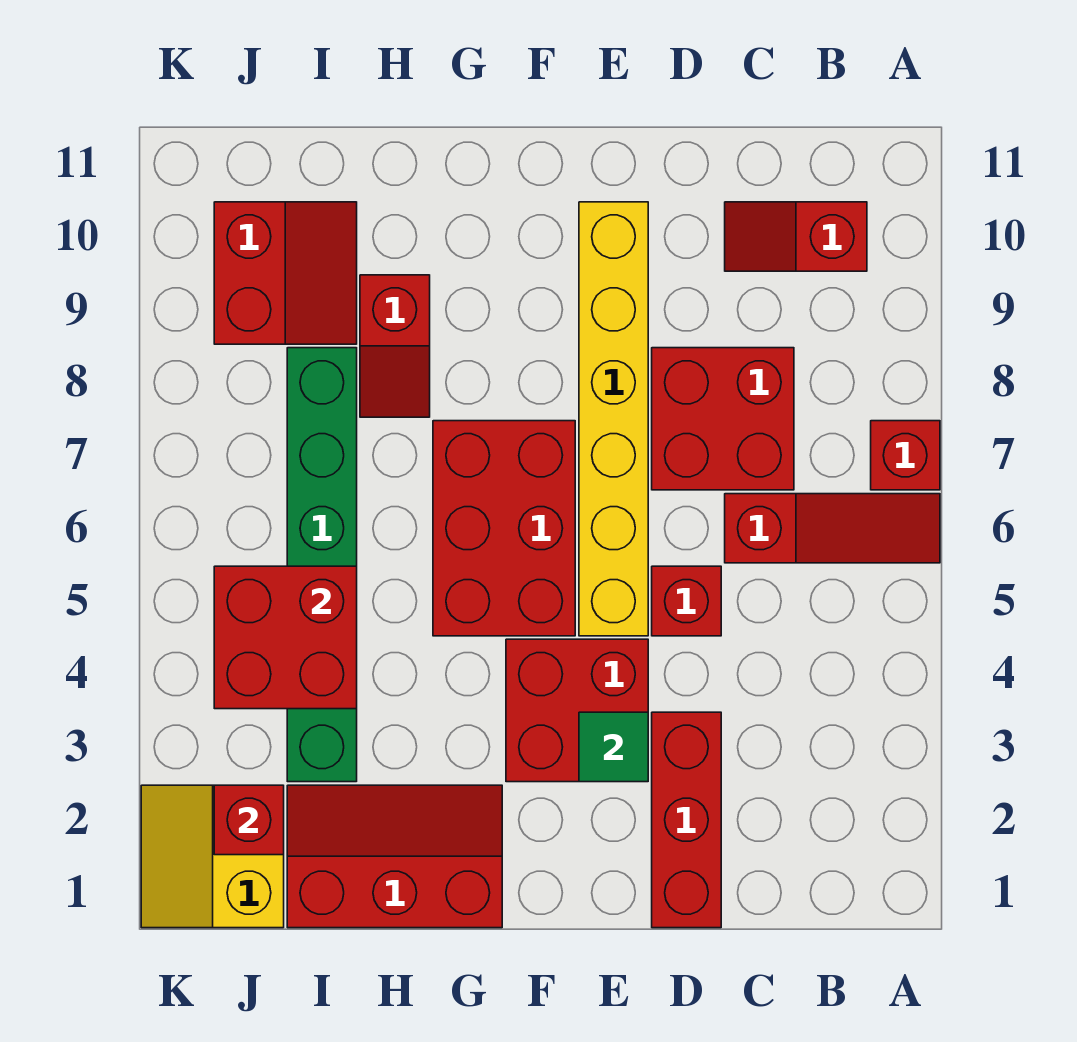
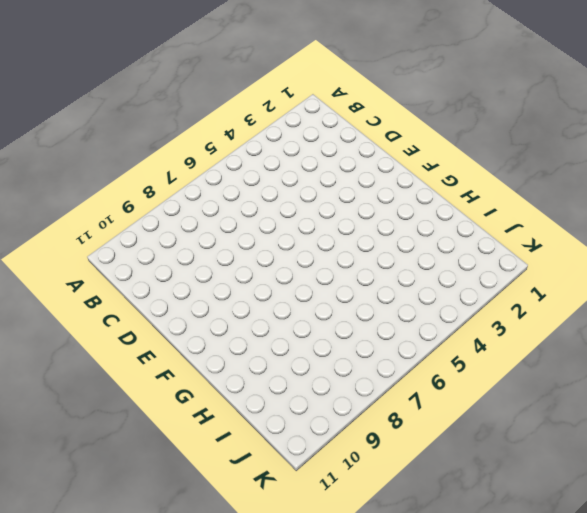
none -> red slope A6:C6 level 1 top C
none -> red brick A7 level 1
none -> red slope B10:C10 level 1 top B

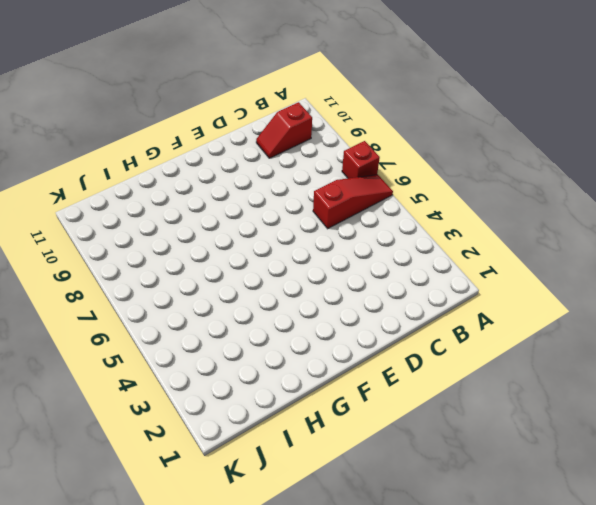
none -> red brick C7:D8 level 1
none -> red brick D1:D3 level 1
none -> red brick D5 level 1

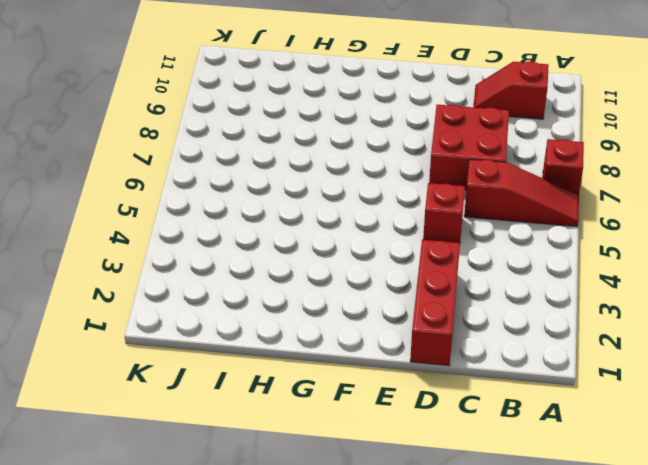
none -> red brick E3:F4 level 1
none -> yellow brick E5:E10 level 1
none -> red brick F5:G7 level 1

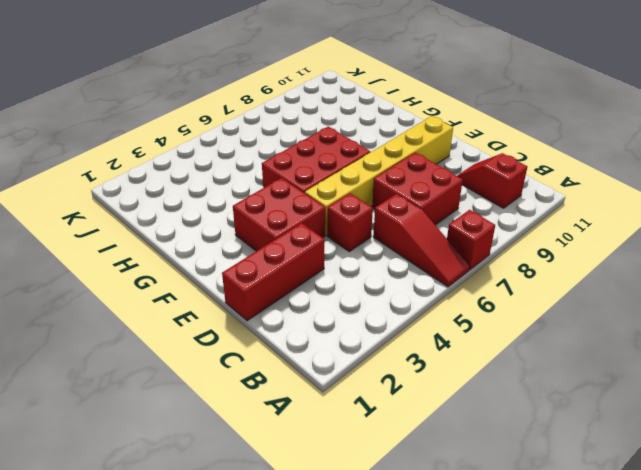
none -> red slope G1:I2 level 1 top 1
none -> red slope H8:H9 level 1 top 9
none -> green brick I3:I8 level 1

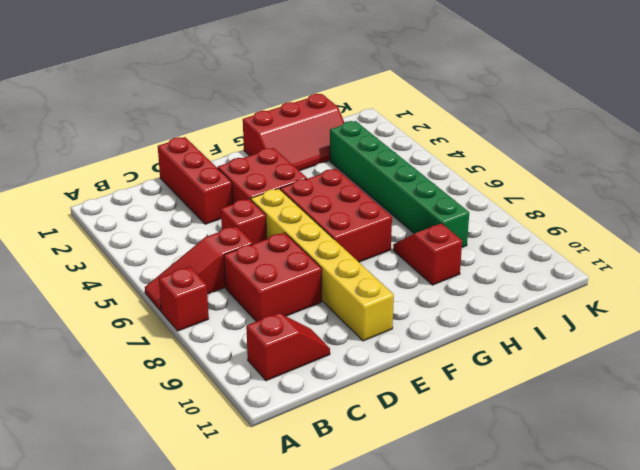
none -> red slope I9:J10 level 1 top J
none -> yellow slope J1:K2 level 1 top J
none -> green tile E3 level 2

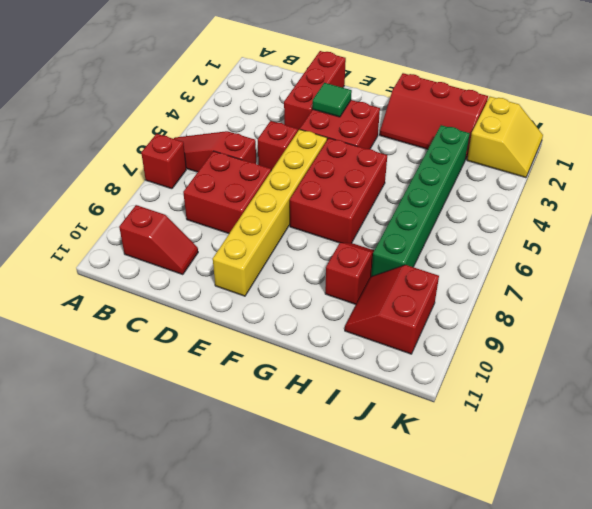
none -> red brick I4:J5 level 2
none -> red brick J2 level 2

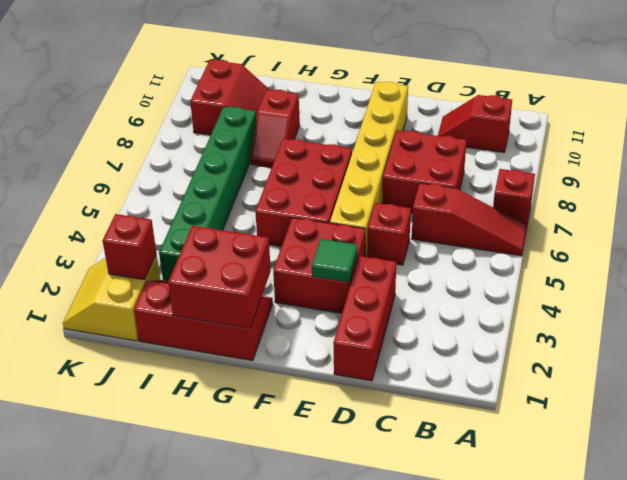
red brick G1:H2 level 2 -> red brick I4:J5 level 2

